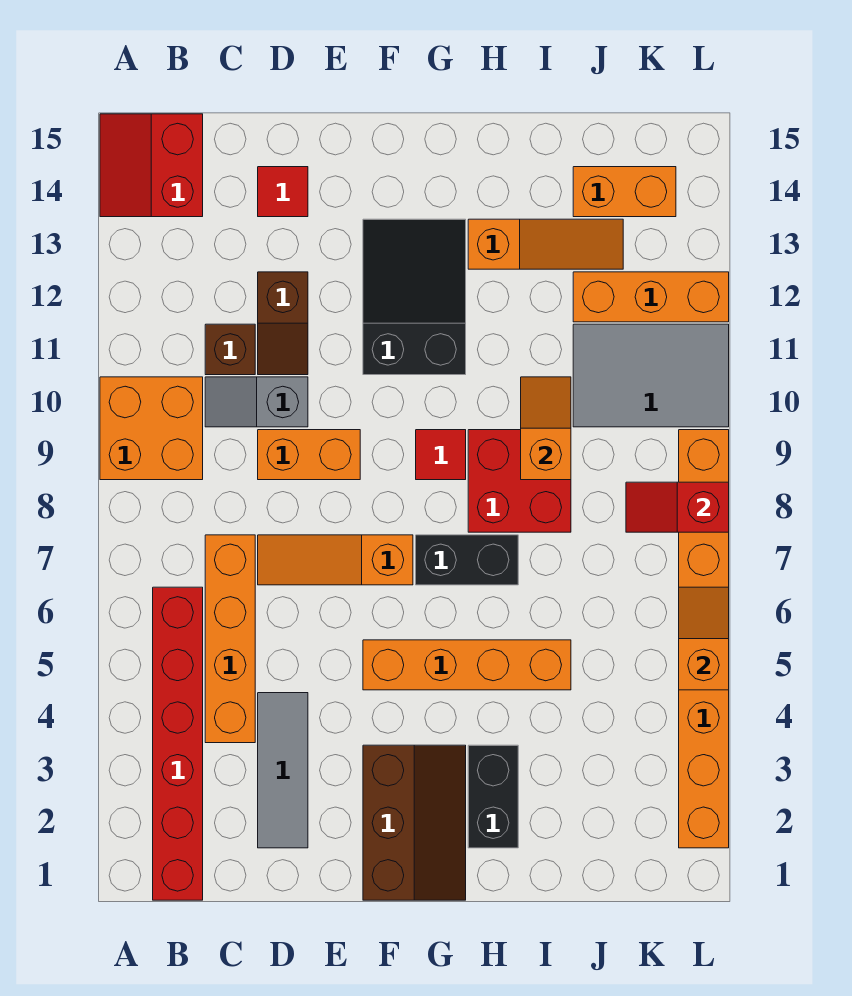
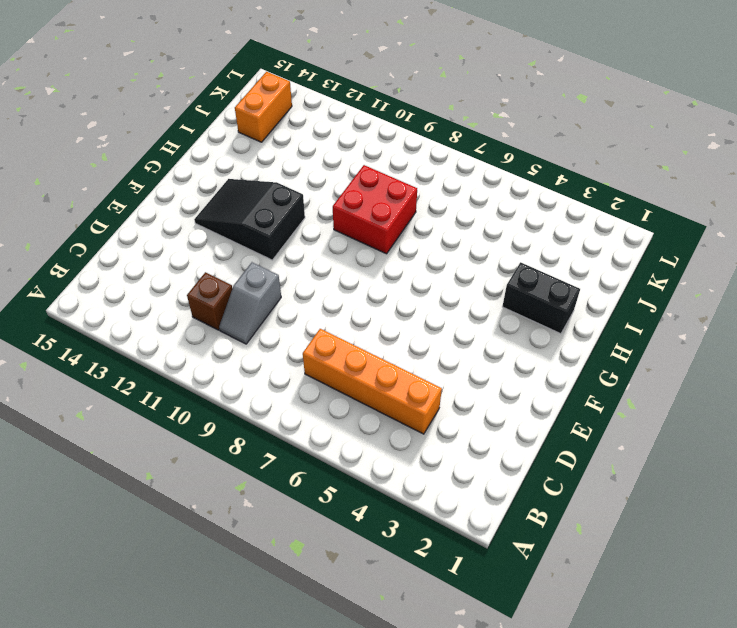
none -> orange brick A9:B10 level 1
none -> red slope A14:B15 level 1 top B
none -> red brick B1:B6 level 1

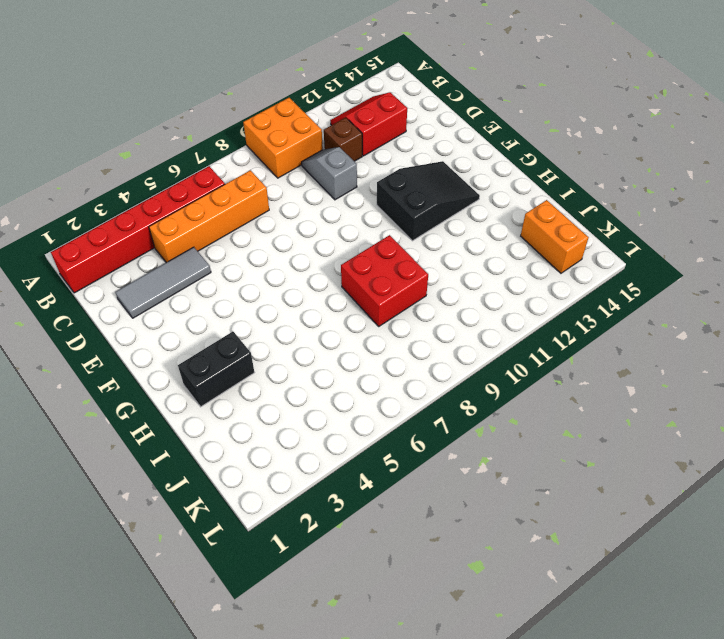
red slope B12:C13 level 1 top C -> red slope A14:B15 level 1 top B
none -> orange slope D7:F7 level 1 top F
none -> orange brick D9:E9 level 1
none -> brown slope D11:D12 level 1 top 12

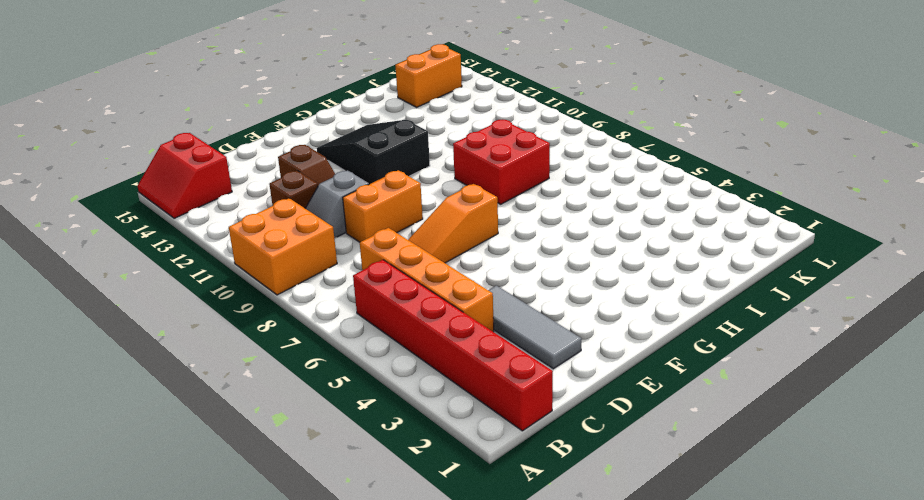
none -> red tile D14 level 1
none -> brown slope F1:G3 level 1 top F
none -> orange brick F5:I5 level 1

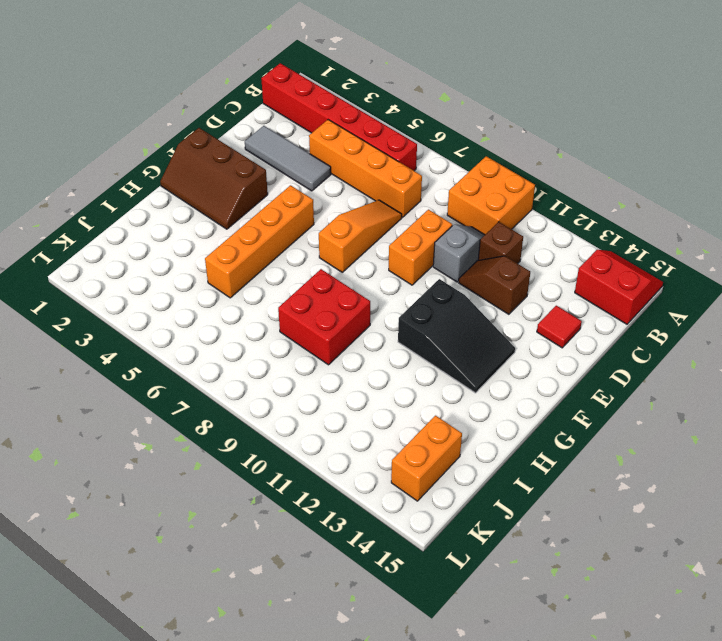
none -> black brick G7:H7 level 1
none -> red tile G9 level 1
none -> black brick H2:H3 level 1

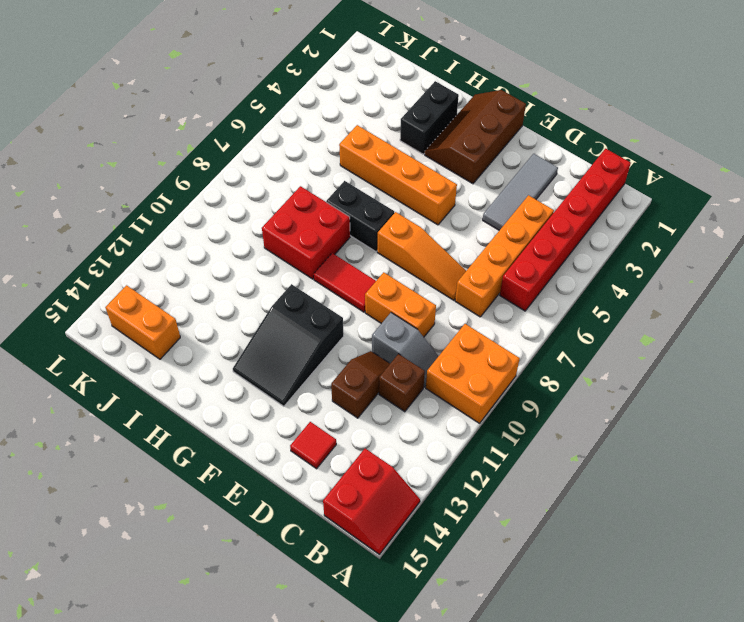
red tile F9:G9 level 1 -> red tile G9 level 1
none -> orange slope H13:J13 level 1 top H
none -> grey tile J10:L11 level 1
none -> orange brick J12:L12 level 1

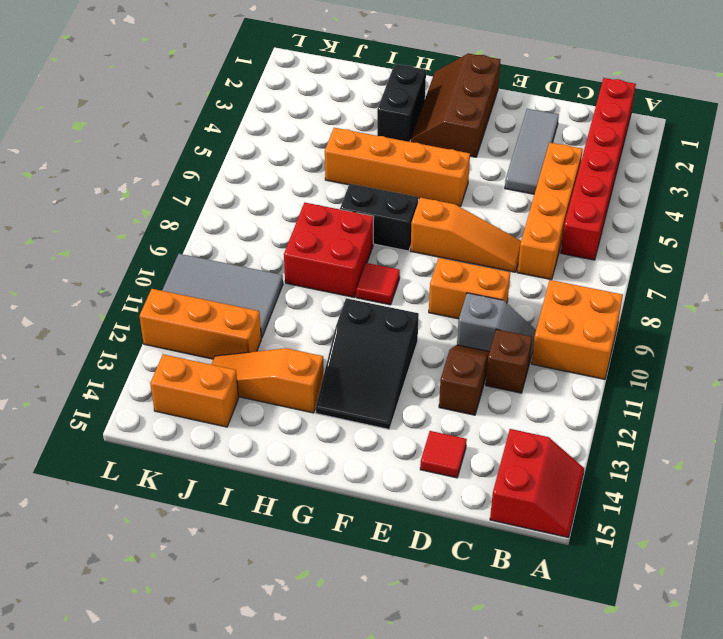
none -> orange brick L2:L9 level 1
none -> orange slope I9:I10 level 2 top 9
none -> red slope K8:L8 level 2 top L

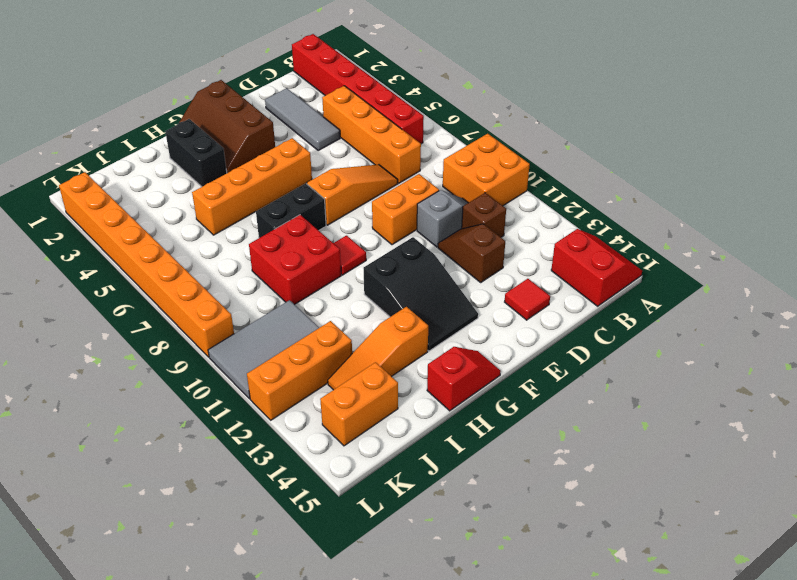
red slope G15:H15 level 1 top H -> red slope K8:L8 level 2 top L
none -> orange slope I9:I10 level 2 top 9
none -> orange slope L5:L6 level 2 top 5

